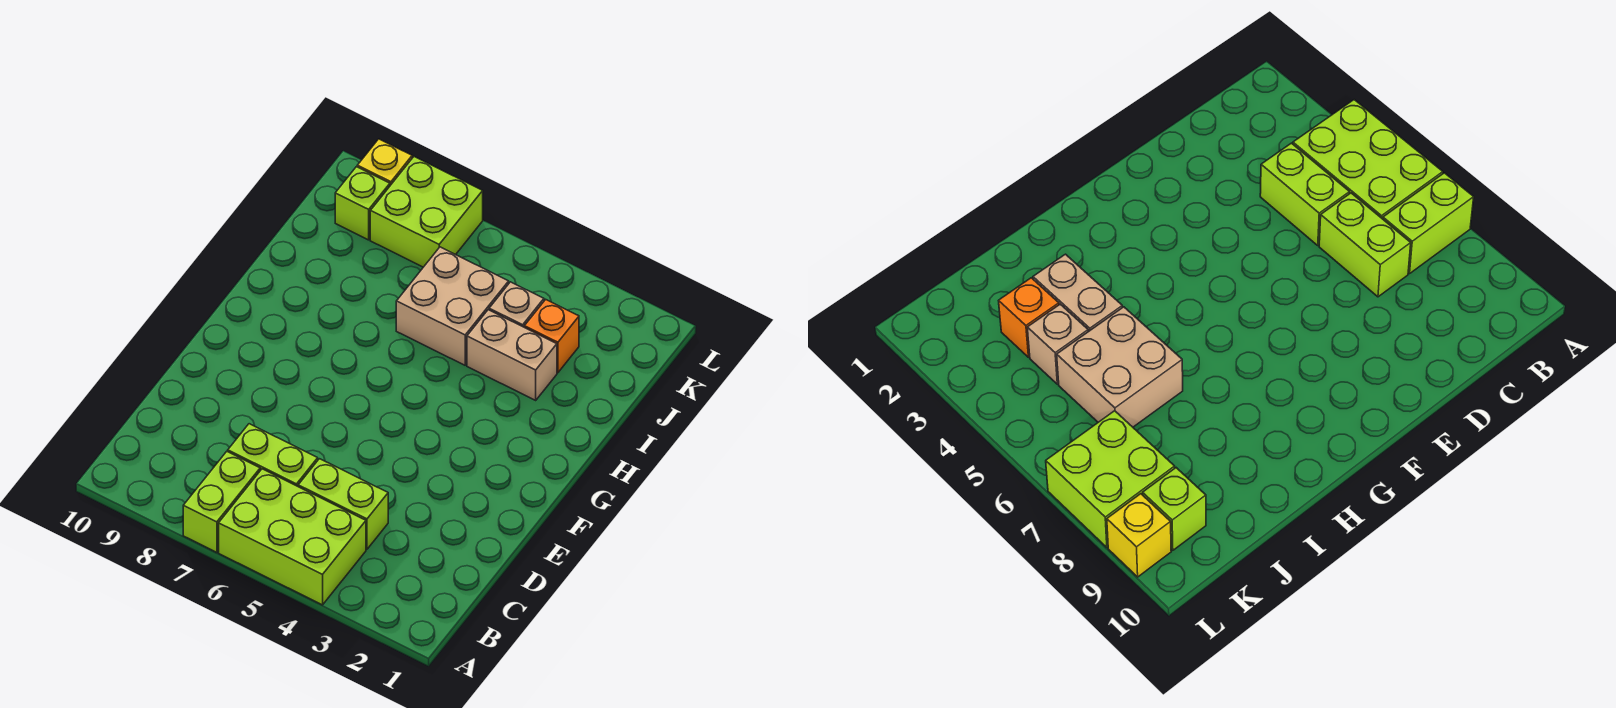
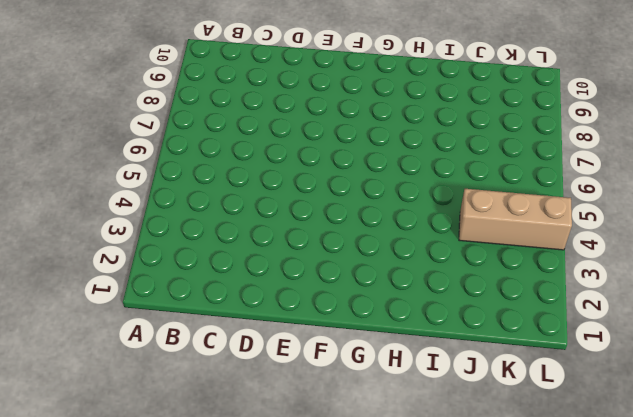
tan brick J4:L4 level 1 -> tan brick J4 level 1
none -> lime brick A4:B6 level 1
none -> lime brick A7:B7 level 1

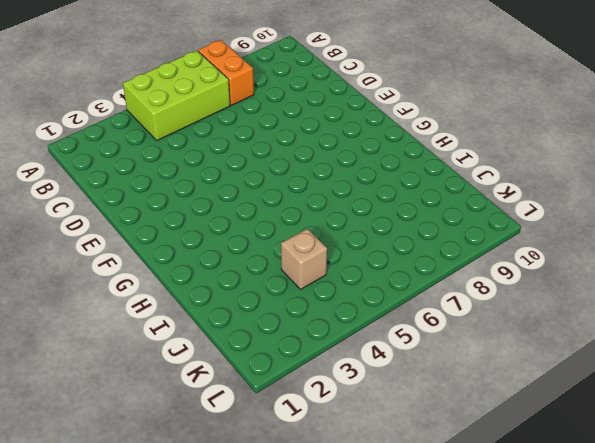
orange brick A7:B7 level 1 -> lime brick A7:B7 level 1
none -> lime brick C4:C5 level 1
none -> lime brick C6:C7 level 1

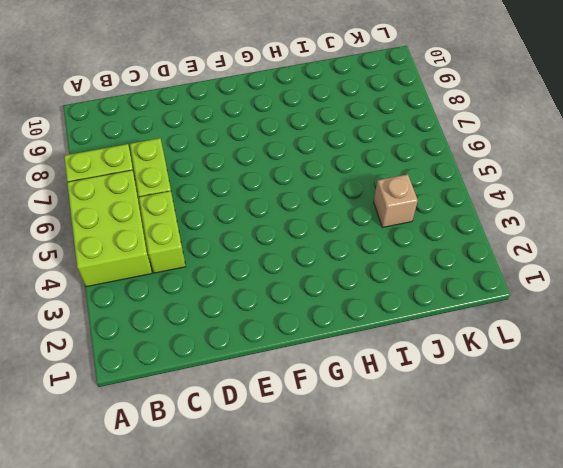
none -> tan brick I3:I4 level 1
none -> tan brick I5:J6 level 1

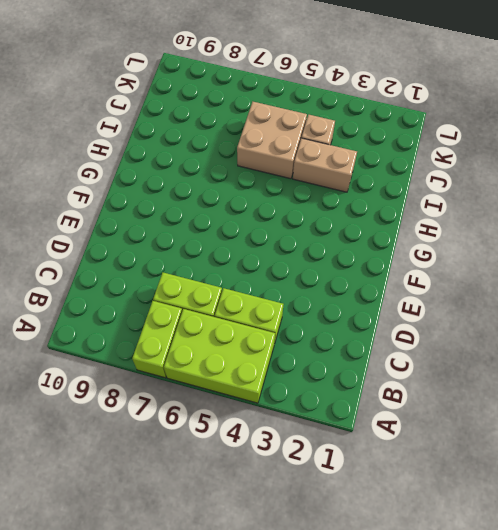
none -> orange brick J3 level 1
none -> lime brick K7:L8 level 1

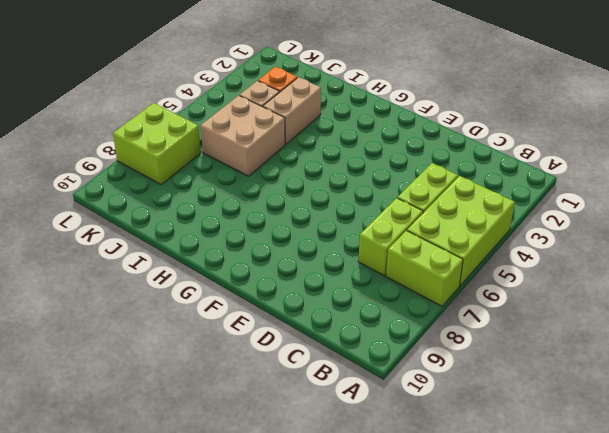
none -> lime brick K9 level 1
none -> yellow brick L9 level 1

